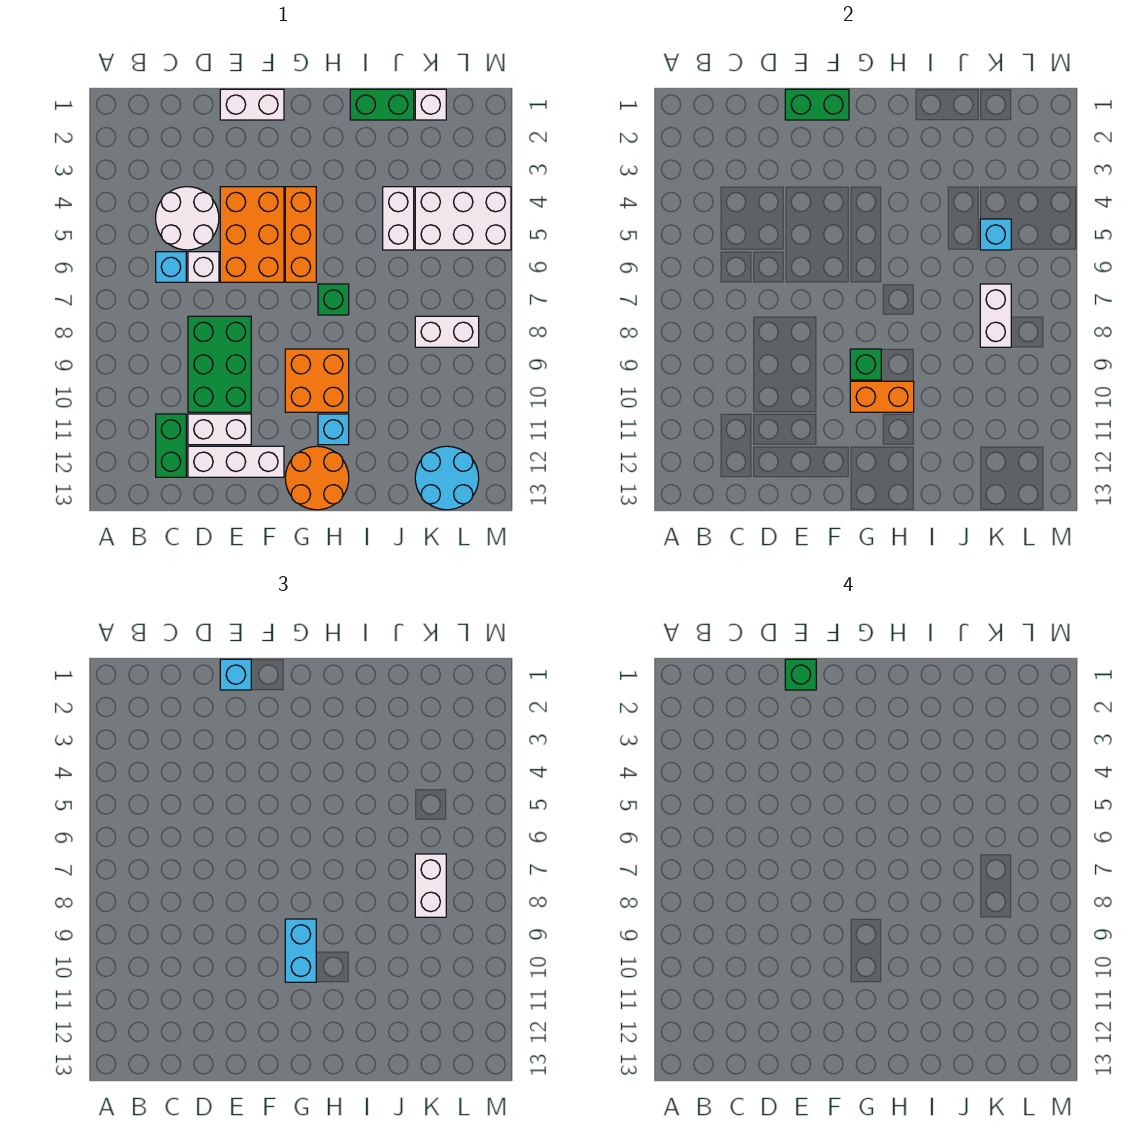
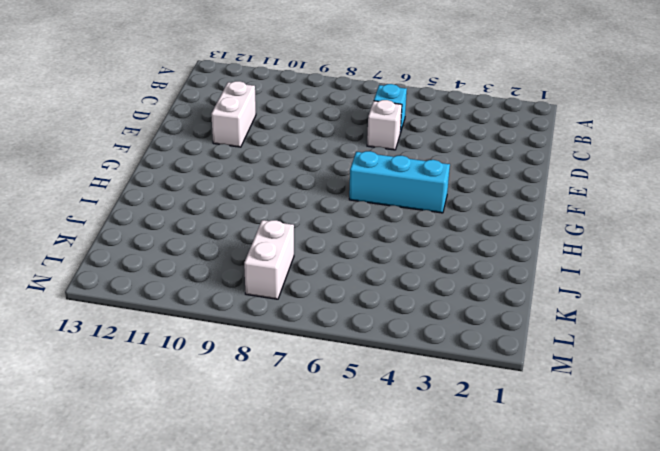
cyan brick G4:G6 level 1 -> orange brick G4:G6 level 1
none -> white round brick C4:D5 level 1
none -> green brick C11:C12 level 1
none -> green brick D8:E10 level 1

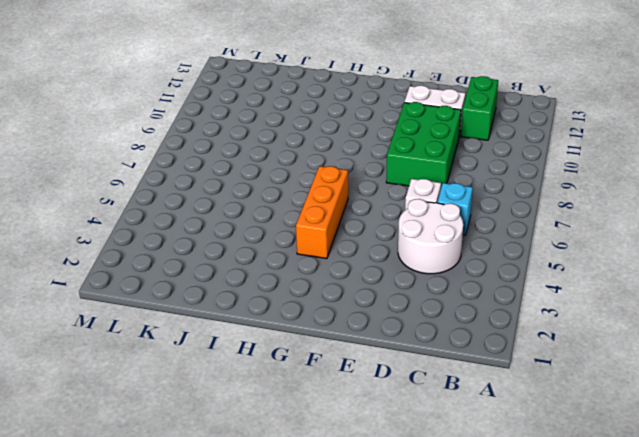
none -> white brick D12:F12 level 1
none -> white brick E1:F1 level 1
none -> orange brick E4:F6 level 1

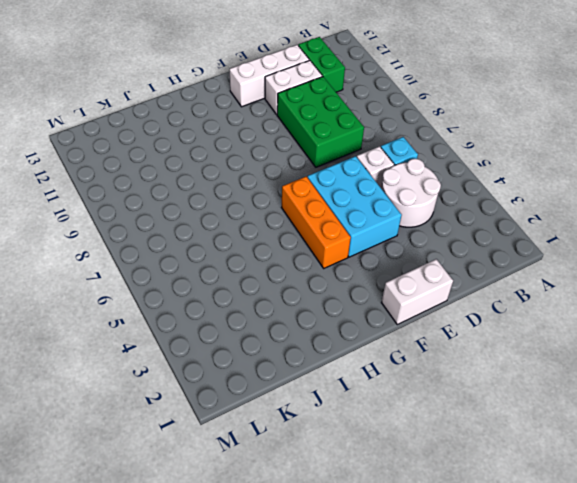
cyan brick E4:F6 level 1 -> orange brick E4:F6 level 1
none -> orange brick G9:H10 level 1
none -> orange round brick G12:H13 level 1
none -> green brick H7 level 1

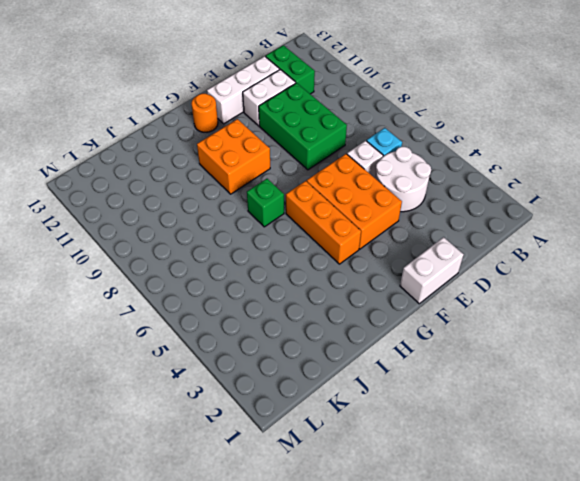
orange round brick G12 level 1 -> orange round brick G12:H13 level 1
none -> cyan brick H11 level 1
none -> green brick I1:J1 level 1
none -> white brick J4:J5 level 1

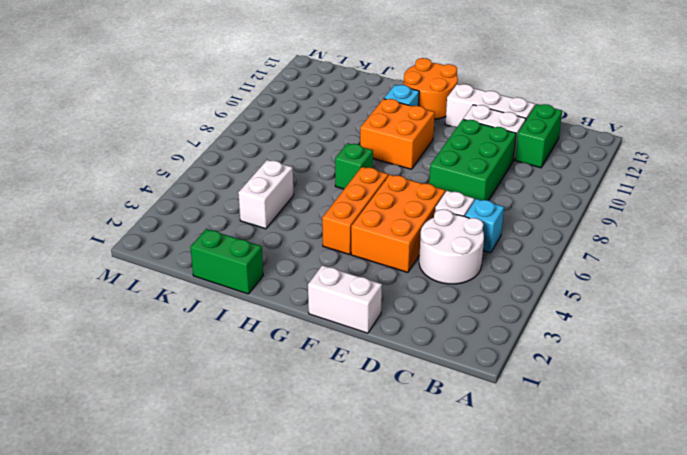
none -> white brick K1 level 1
none -> white brick K4:M5 level 1
none -> white brick K8:L8 level 1

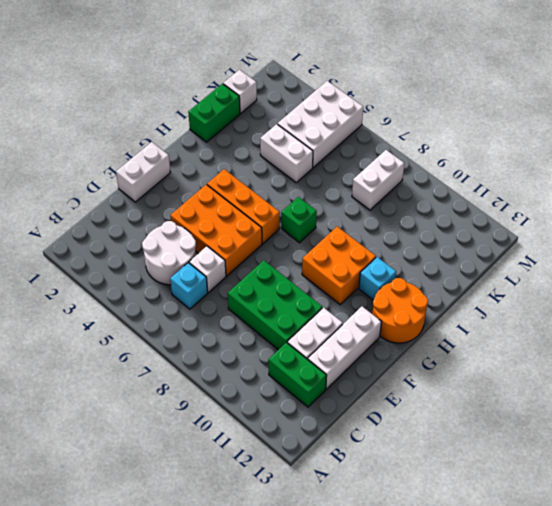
none -> cyan round brick K12:L13 level 1
none -> green brick E1:F1 level 2
none -> green brick G9 level 2

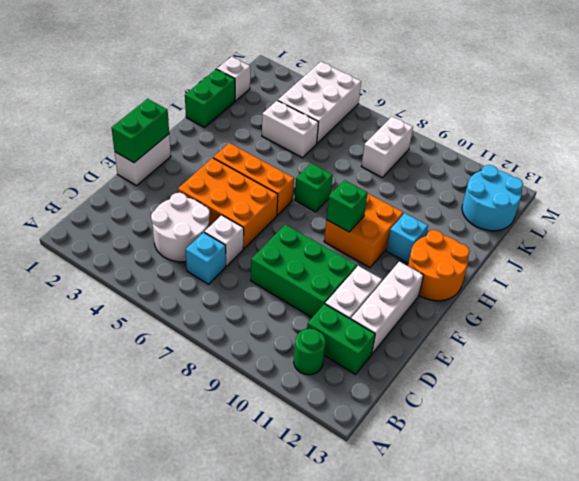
green round brick B11 level 1 -> none
none -> orange brick G10:H10 level 2
none -> cyan brick K5 level 2
none -> white brick K7:K8 level 2

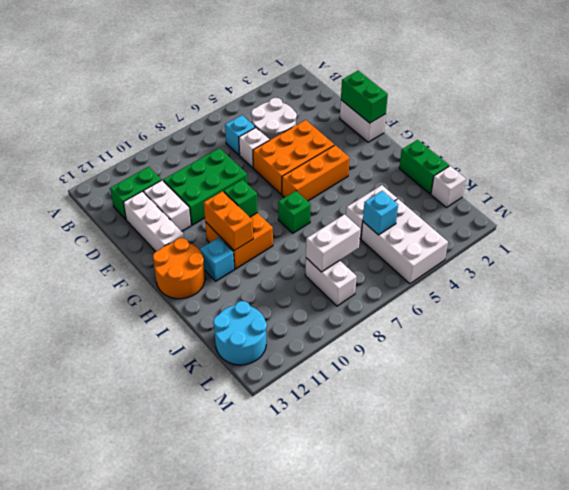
none -> cyan brick E1 level 3
none -> cyan brick G9:G10 level 3
none -> white brick K7:K8 level 3

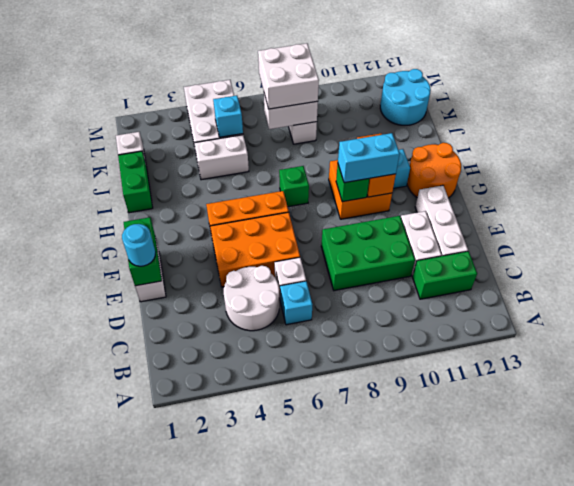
cyan round brick E1 level 3 -> cyan brick E1 level 3
white brick K7:L8 level 3 -> white brick K7:K8 level 3
none -> green brick E1 level 4

